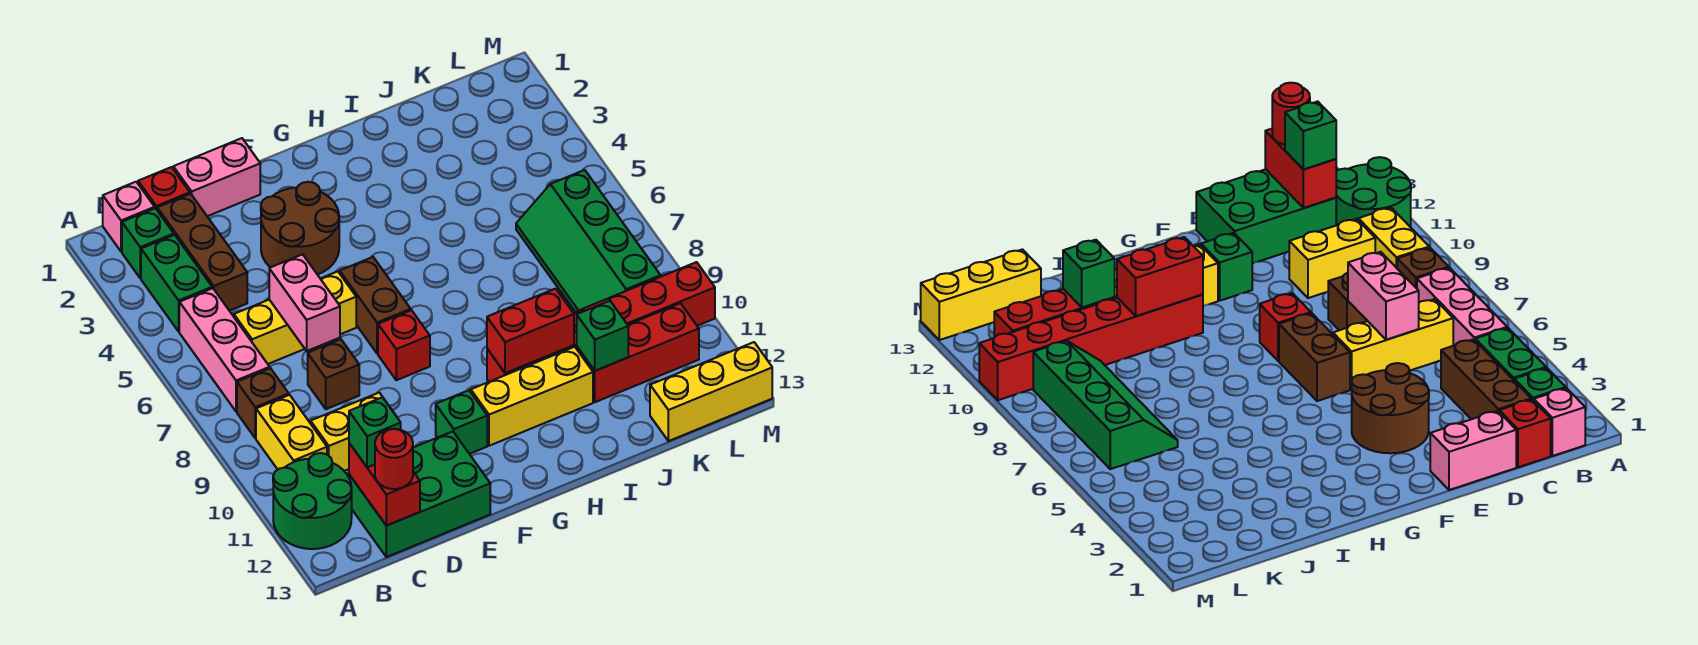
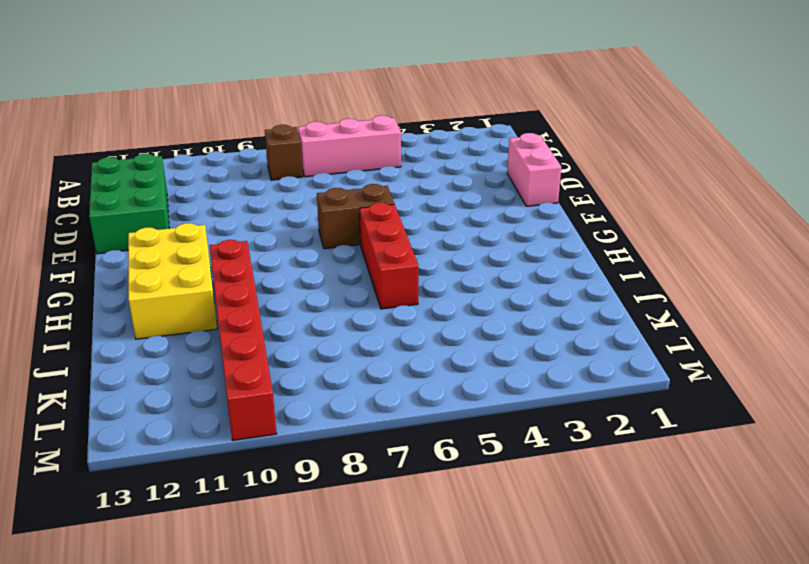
red brick G6:I6 level 1 -> red brick J11:L11 level 1
yellow brick G11:I12 level 1 -> yellow brick G11:I11 level 1
none -> green round brick A11:B12 level 1
none -> pink brick B1 level 1
none -> green brick B2 level 1

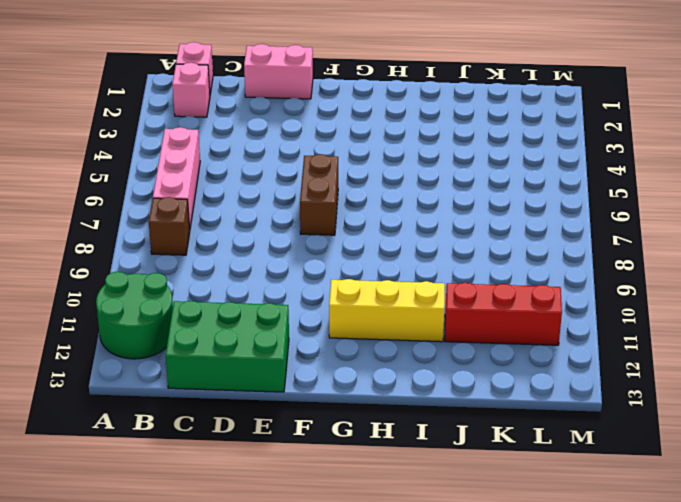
pink brick B2 level 1 -> green brick B2 level 1
none -> green brick B3:B4 level 1
none -> yellow brick B9:B10 level 1
none -> red brick C1 level 1

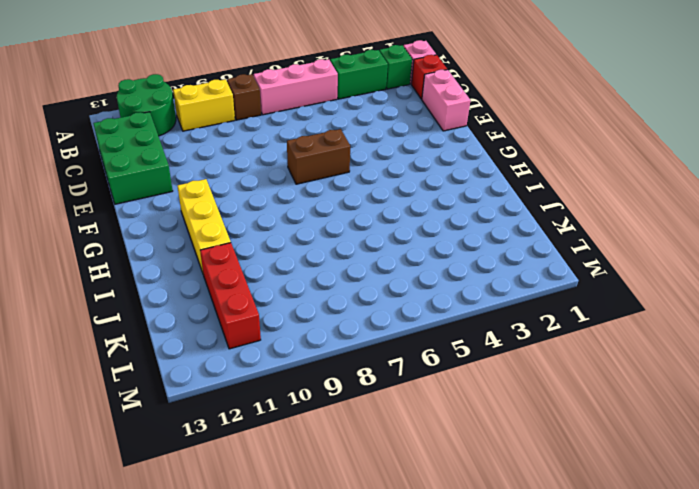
none -> brown brick C2:C4 level 1
none -> yellow brick C6:E6 level 1
none -> yellow brick C10:D10 level 1

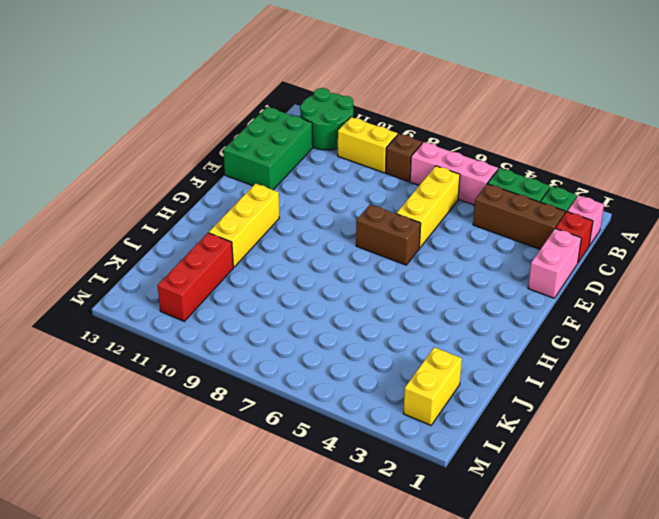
yellow brick K2:L2 level 1 -> yellow brick C10:D10 level 1
none -> brown brick D8 level 1
none -> brown round brick E3:F4 level 1
none -> red brick F8 level 1

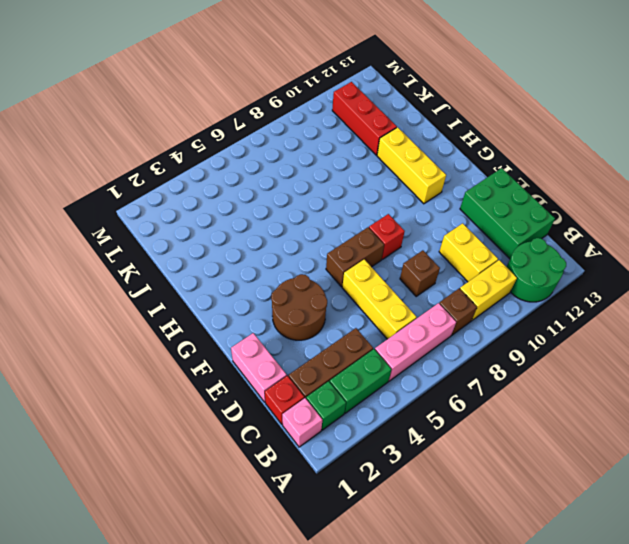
none -> green brick F11 level 1
none -> red brick H10:M10 level 1
none -> green slope K6:L9 level 1 top L

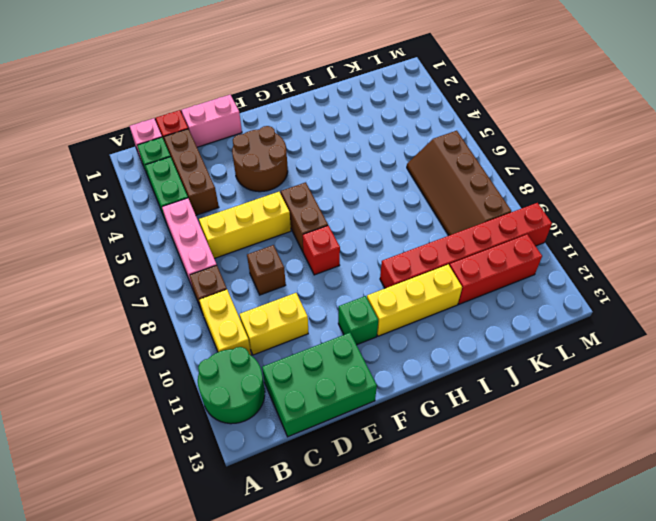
brown slope K6:L9 level 1 top L -> green slope K6:L9 level 1 top L
none -> yellow brick K13:M13 level 1
none -> red brick C12:C13 level 2
none -> pink brick D6:D7 level 2

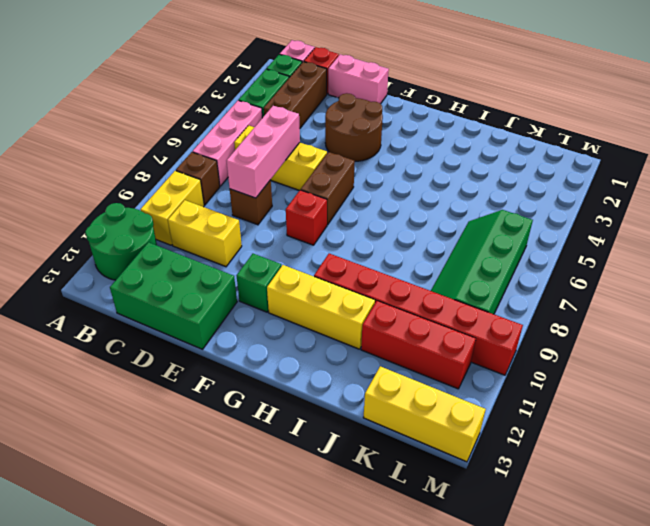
pink brick D6:D8 level 2 -> pink brick D6:D7 level 2
none -> red brick C12:C13 level 2
none -> red brick H10:I10 level 2
none -> green brick J11 level 2

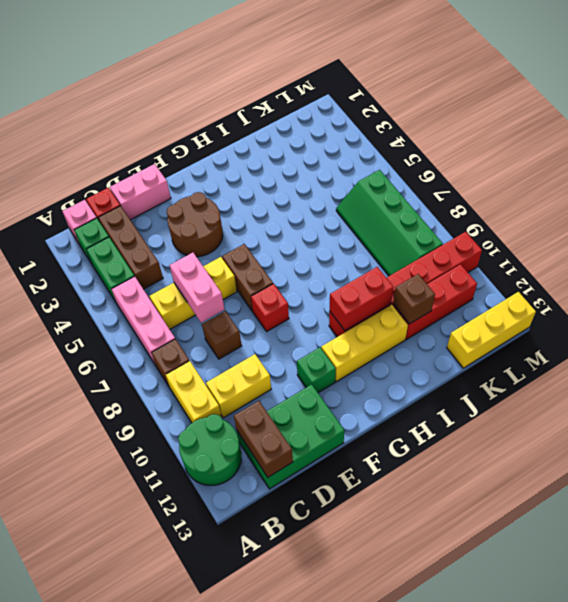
brown brick C12:C13 level 2 -> red brick C12:C13 level 2
brown brick J11 level 2 -> green brick J11 level 2
none -> green brick C12 level 3
none -> red round brick C13 level 3

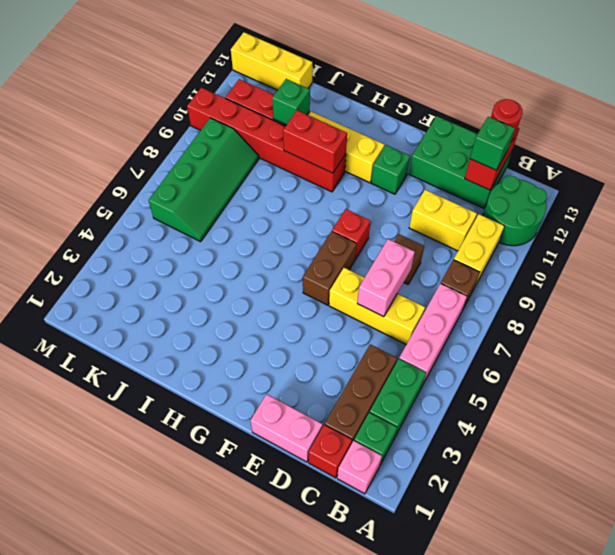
none -> brown round brick E3:F4 level 1

